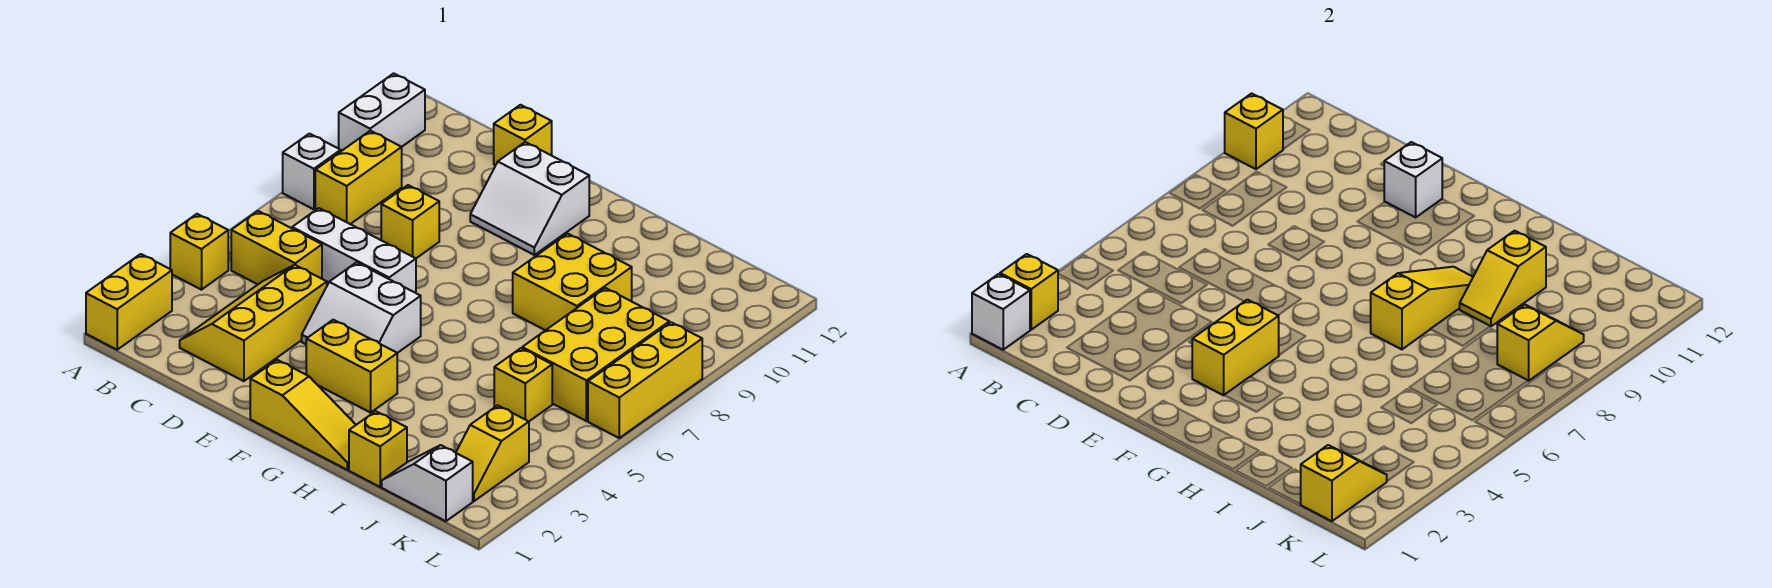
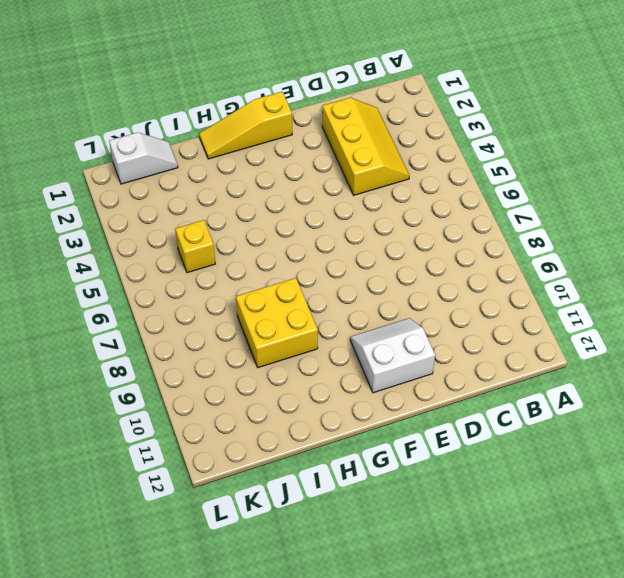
none -> yellow brick A1:A2 level 1
none -> yellow brick A4 level 1
none -> white brick A8 level 1
none -> white brick A10:A11 level 1

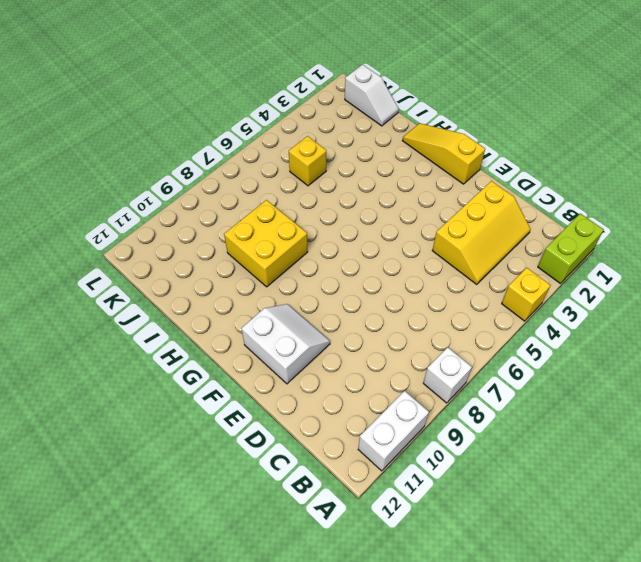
lime brick A1:A2 level 1 -> yellow brick A1:A2 level 1
none -> yellow brick B5:C5 level 1
none -> yellow brick B8:B9 level 1
none -> white brick C6:E6 level 1
none -> yellow brick D8 level 1

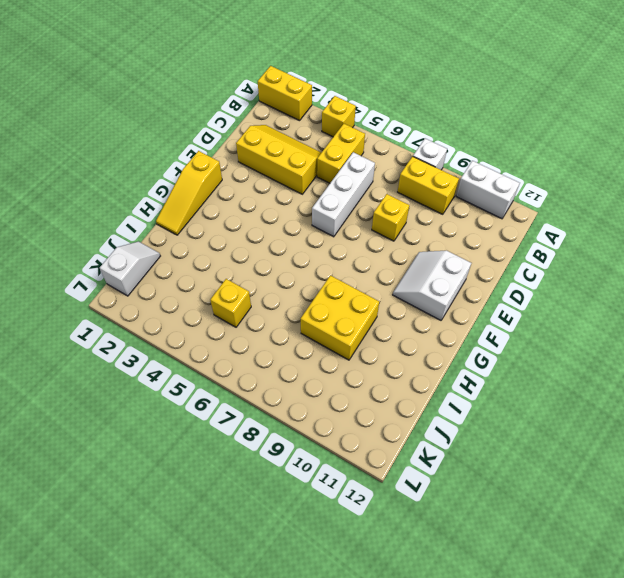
none -> yellow brick D12 level 1
none -> white slope E4:F5 level 1 top 5
none -> yellow brick F3:G3 level 1
none -> yellow brick I1 level 1

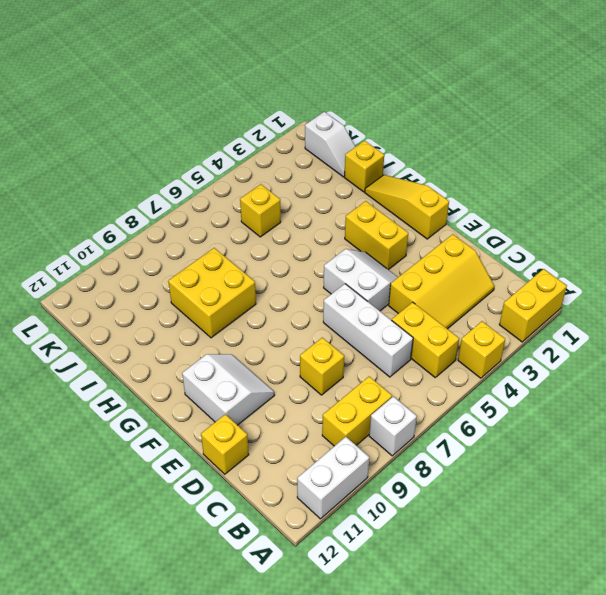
none -> yellow brick J6:K8 level 1
none -> yellow slope K2:K3 level 1 top 3
none -> yellow brick L6:L8 level 1
none -> white brick A1 level 2

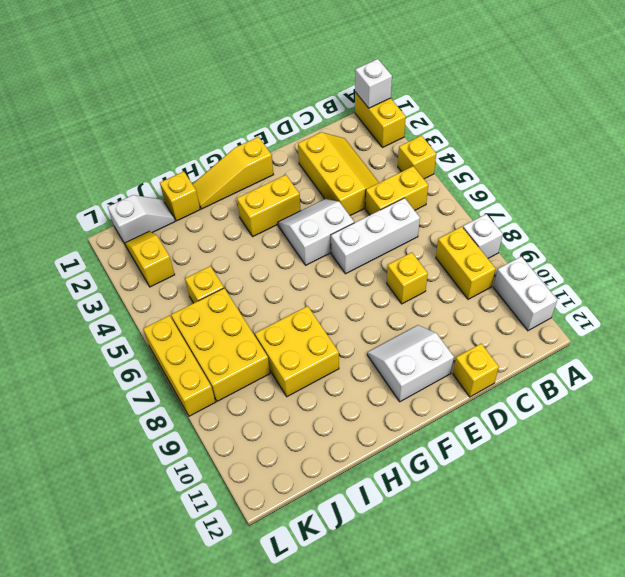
none -> yellow brick A2 level 2
none -> yellow brick A10 level 2
none -> white brick E11 level 2
none -> yellow brick F3:F4 level 2

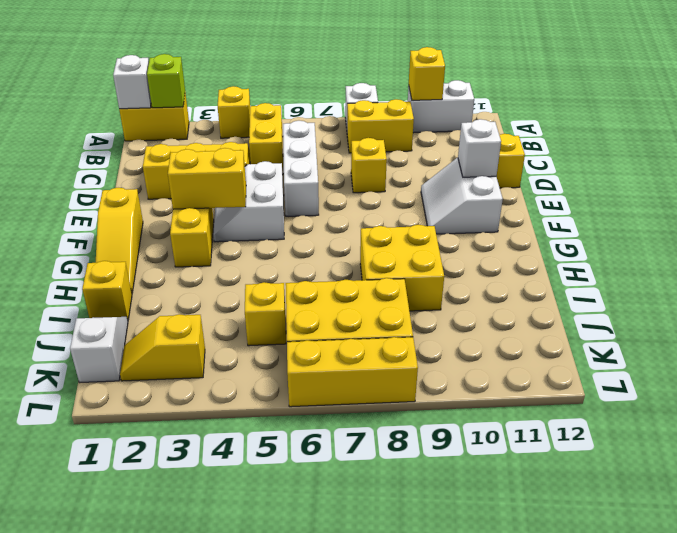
lime brick A2 level 2 -> yellow brick A2 level 2
none -> yellow slope H7:H9 level 2 top 7
none -> yellow slope I9:I10 level 2 top 10
none -> yellow slope K1:K2 level 2 top 1
none -> yellow slope K8:K9 level 2 top 8

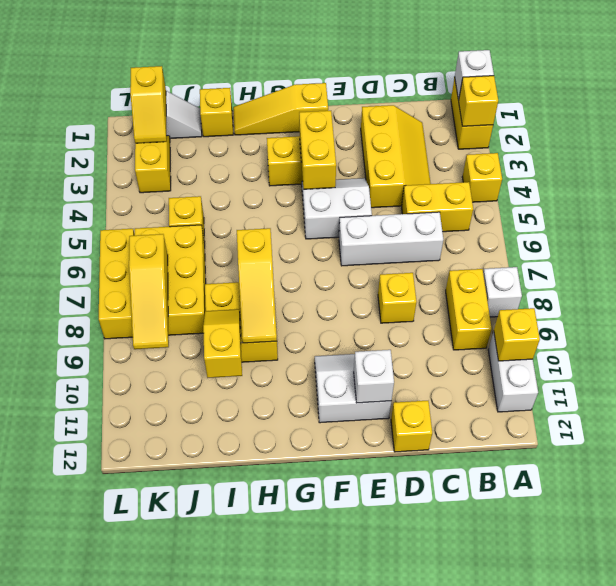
yellow slope K7:K9 level 2 top 7 -> yellow slope K8:K9 level 2 top 8

